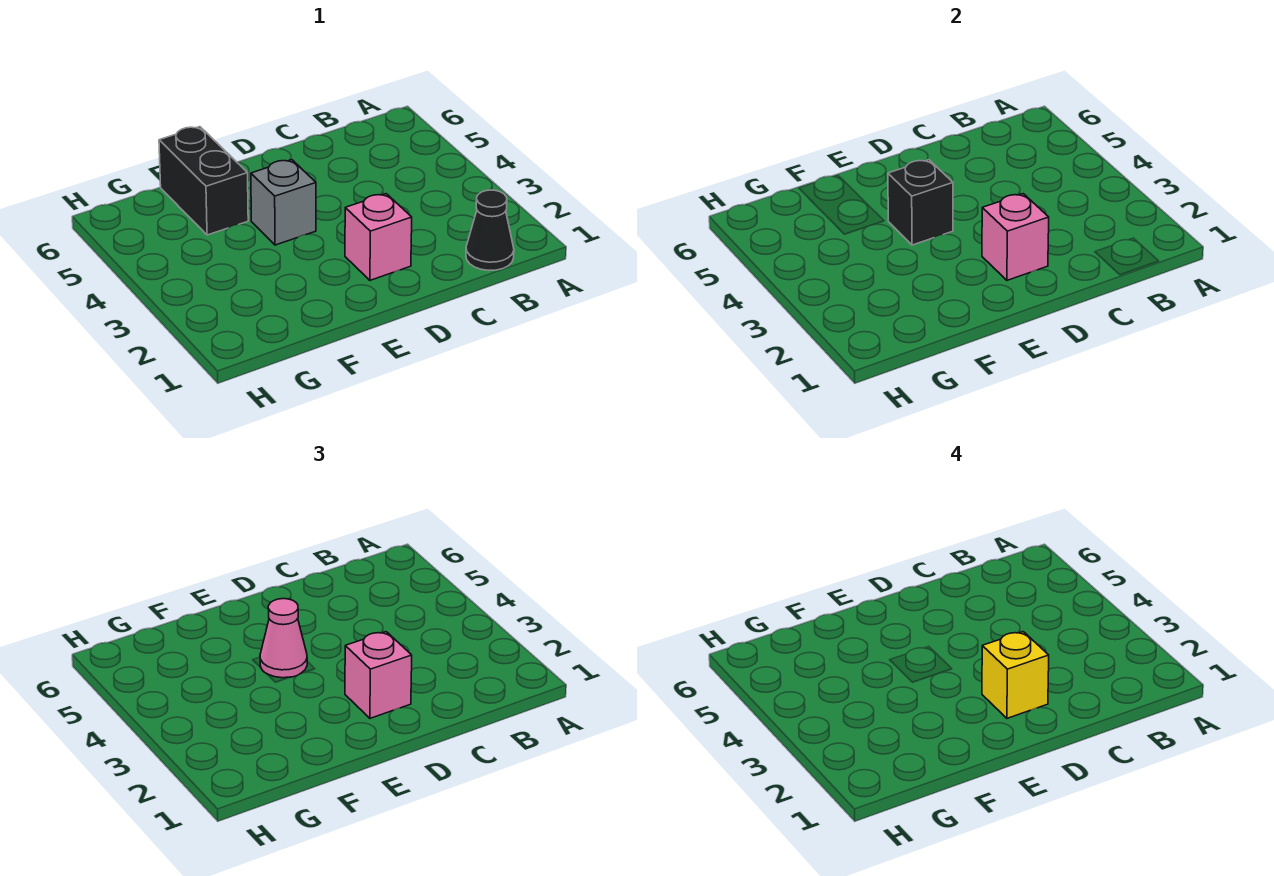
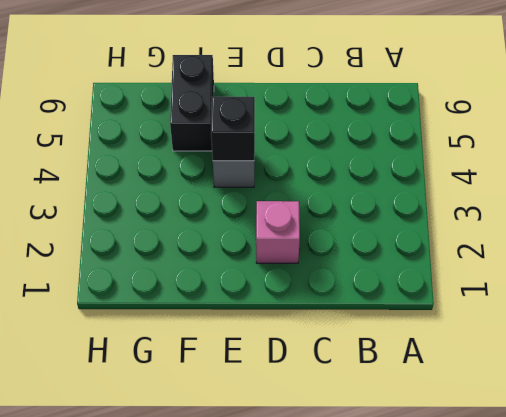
none -> black cone B1 level 1
none -> pink brick D2 level 2

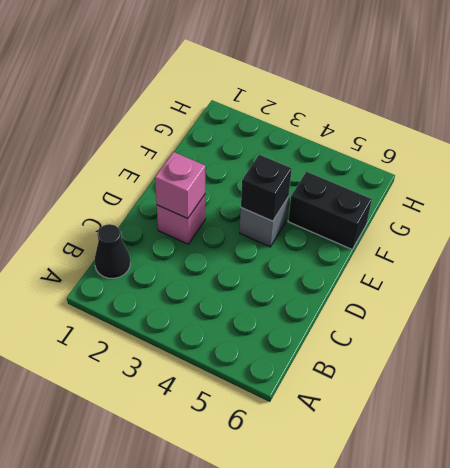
none -> pink brick D2 level 3
none -> pink cone E4 level 3

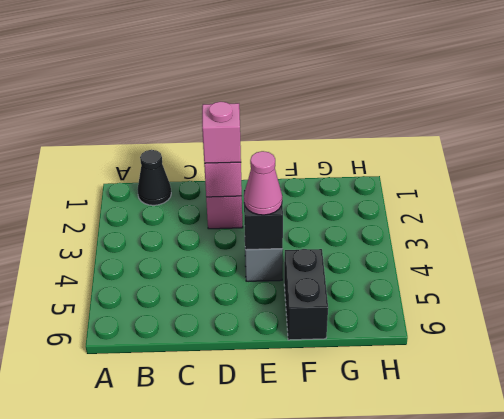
none -> yellow brick D2 level 4

